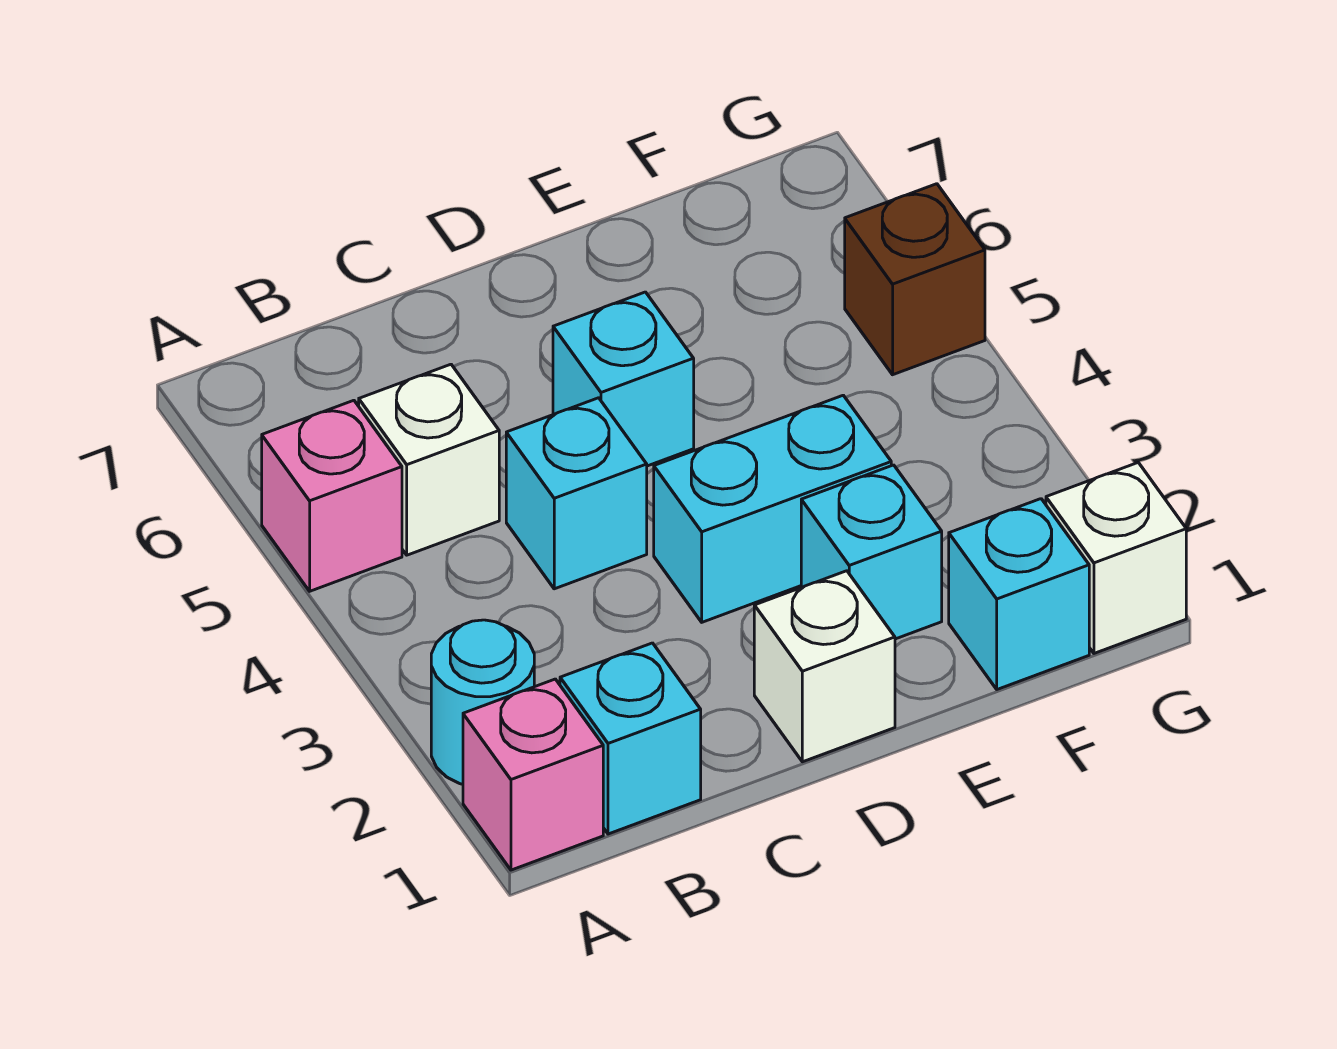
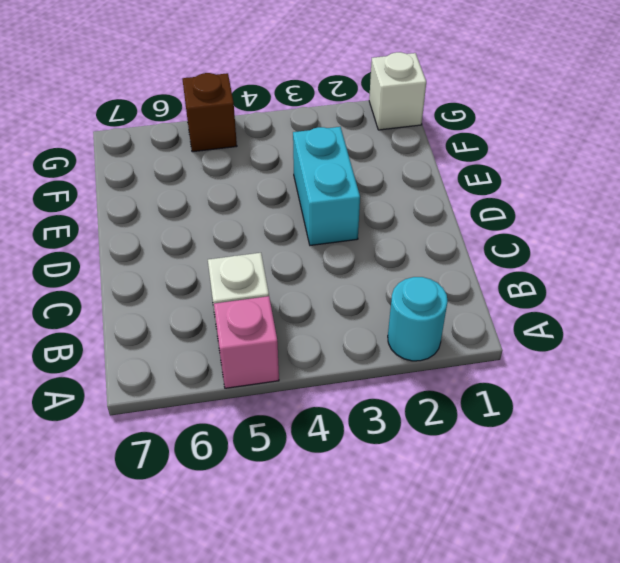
none -> pink brick A1 level 1
none -> cyan brick B1 level 1
none -> cyan brick C4 level 1

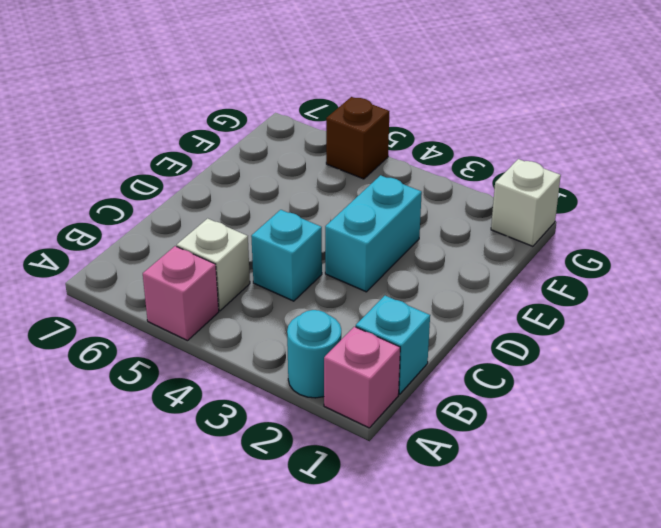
none -> white brick D1 level 1
none -> cyan brick D5 level 1
none -> cyan brick E2 level 1

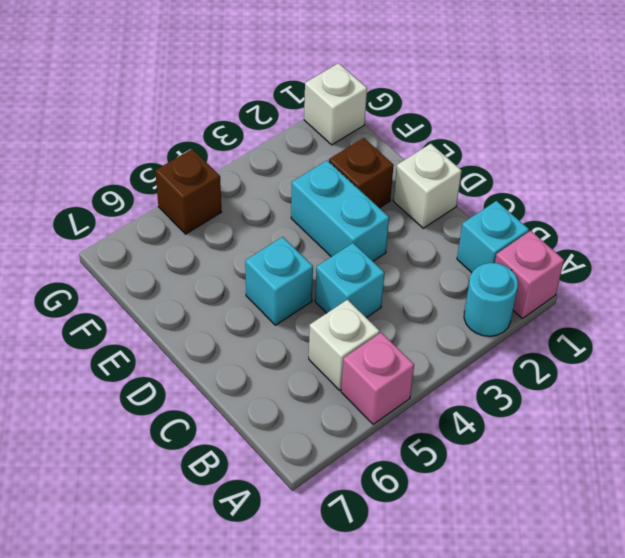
brown brick E2 level 1 -> cyan brick E2 level 1
none -> cyan brick F1 level 1

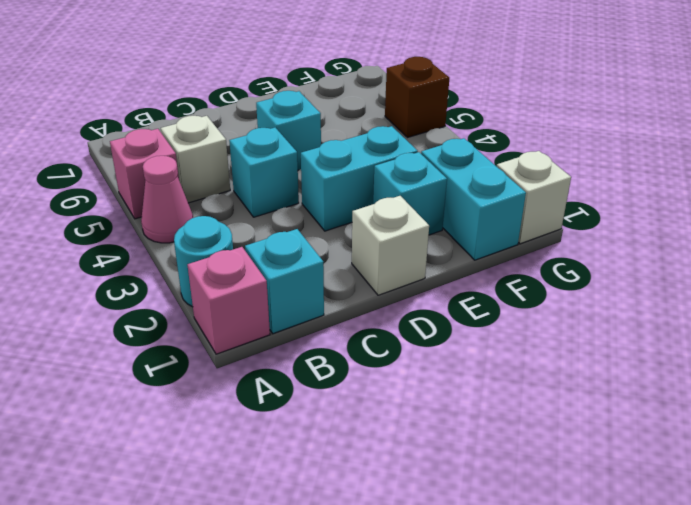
pink cone A4 level 1 -> none
cyan brick F1:F2 level 1 -> cyan brick F1 level 1

